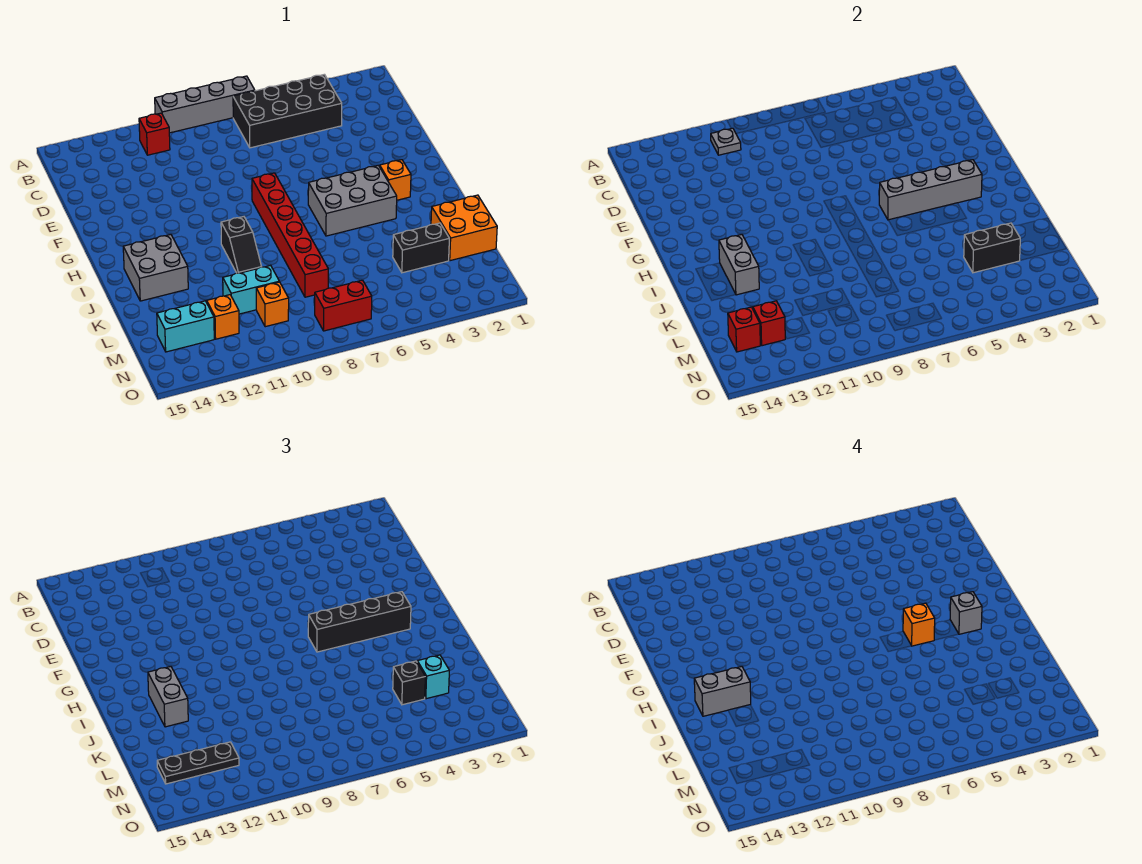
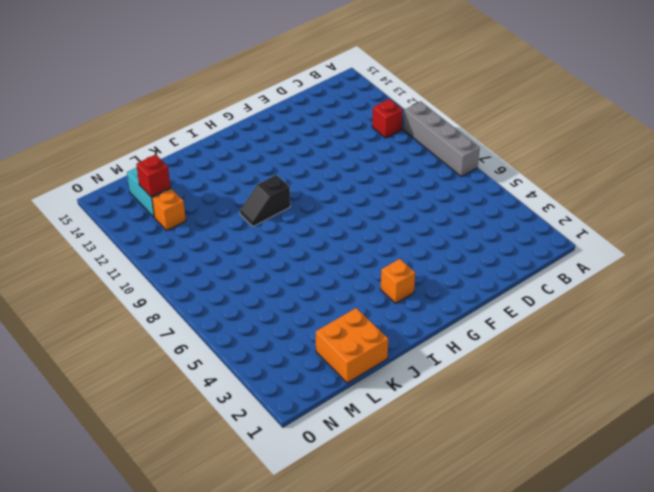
none -> black brick B4:C7 level 1
none -> red brick G8:L8 level 1
none -> grey brick H4:I6 level 1

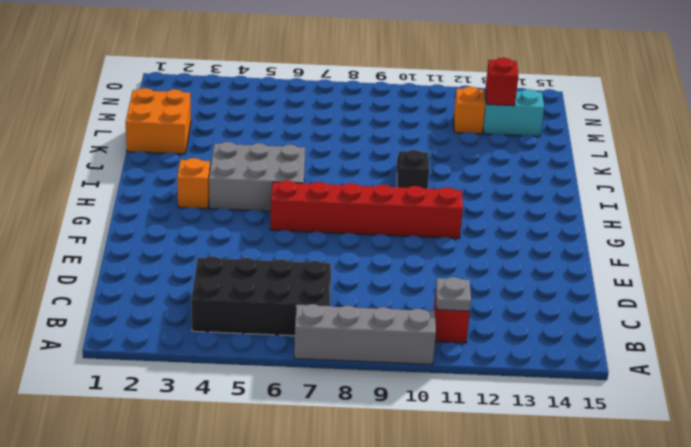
red brick G6:G11 level 1 -> red brick G8:L8 level 1
none -> grey brick I13:J14 level 1
none -> black brick L3:L4 level 1
none -> cyan brick L10:L11 level 1

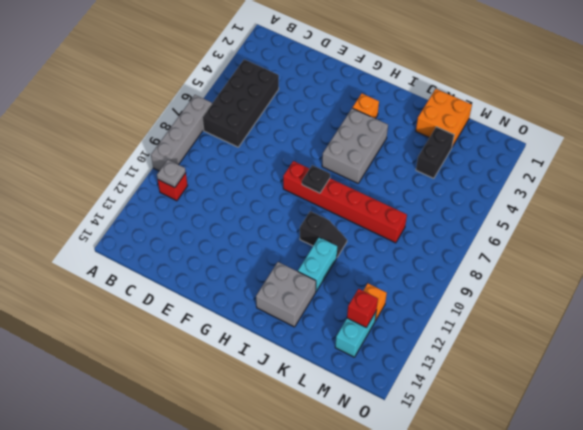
black plate H8 level 2 -> none
cyan brick J11:J12 level 1 -> cyan brick L10:L11 level 1
none -> orange brick M10 level 1
none -> red brick N7:N8 level 1
none -> grey brick H3:H6 level 2

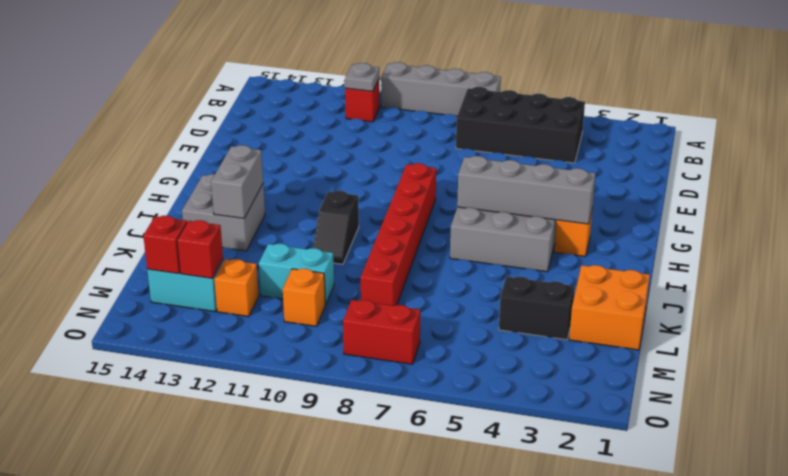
none -> black brick L3:L4 level 2
none -> black brick H3:H6 level 3
none -> grey brick I13:J13 level 3

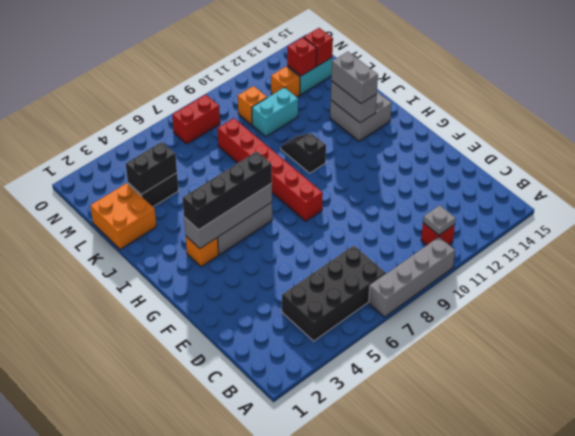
none -> cyan brick L3 level 3
none -> black brick L4 level 3
none -> black plate M12:M14 level 3

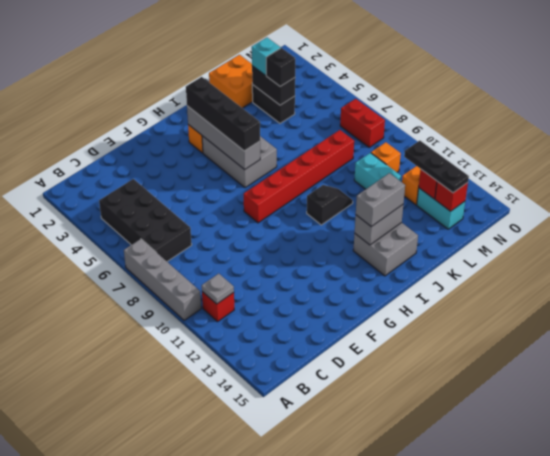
none -> grey brick H3 level 4
none -> orange brick H5 level 4
none -> grey brick I13:I14 level 4

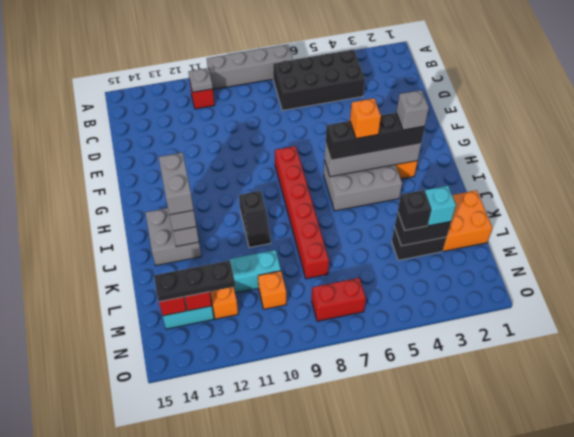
grey brick I13:J13 level 4 -> grey brick I13:I14 level 4

